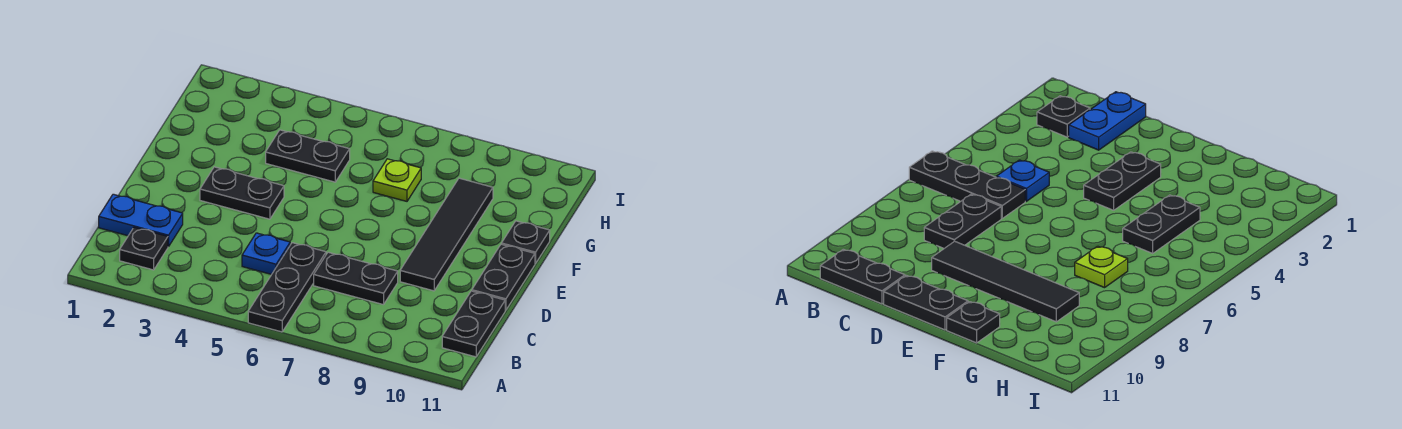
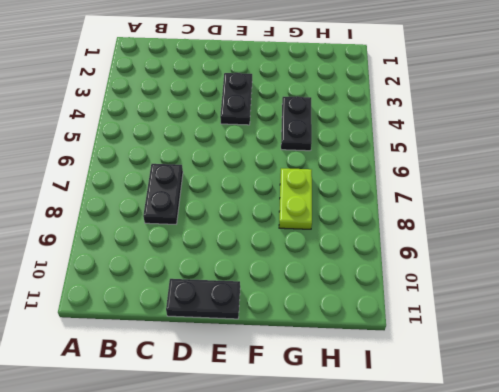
lime plate G7:G8 level 1 -> lime plate G7 level 1
none -> black plate A6:C6 level 1
none -> black plate B2 level 1
none -> black plate B11:C11 level 1

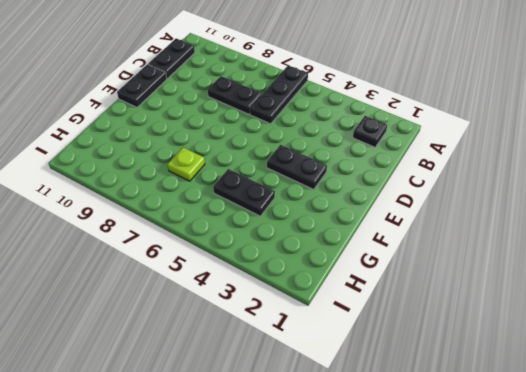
none -> blue plate C1:C2 level 1
none -> blue plate C5 level 1
none -> black tile D9:G9 level 1

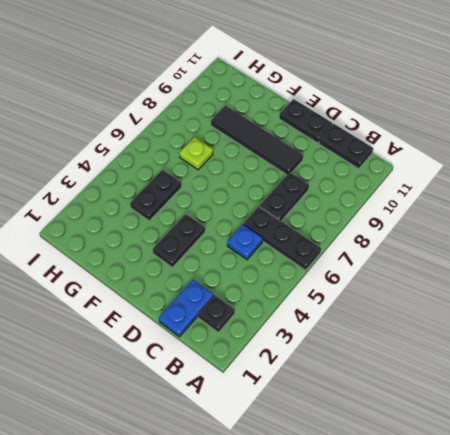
none -> black plate F11 level 1

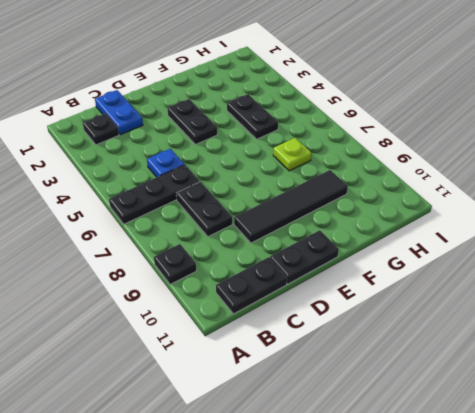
black plate A9 level 1 -> black plate F11 level 1

